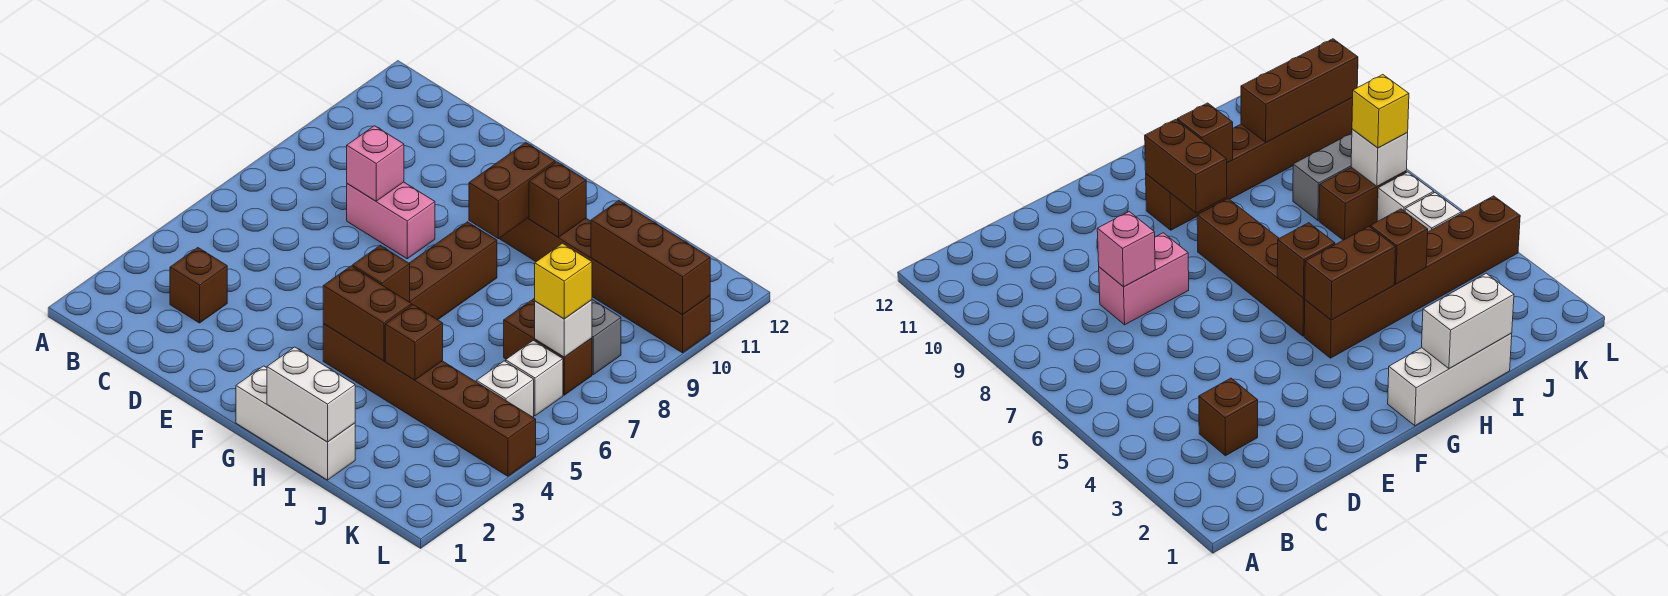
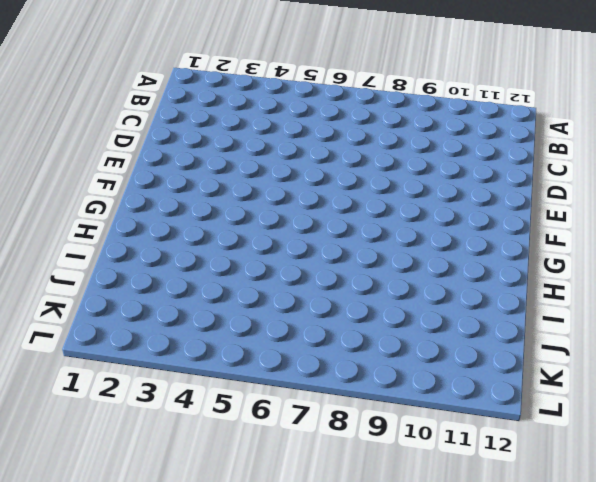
none -> brown brick C3 level 1
none -> pink brick D8:E8 level 1
none -> white brick G1:I1 level 1

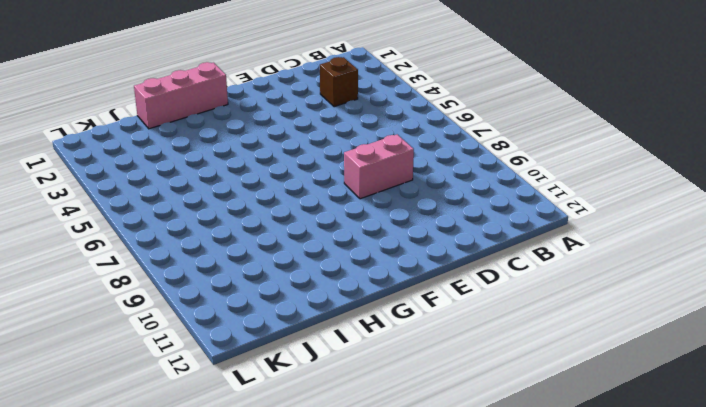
pink brick G1:I1 level 1 -> white brick G1:I1 level 1
none -> brown brick G4:L4 level 1
none -> brown brick G5:G8 level 1
none -> brown brick G10:L10 level 1

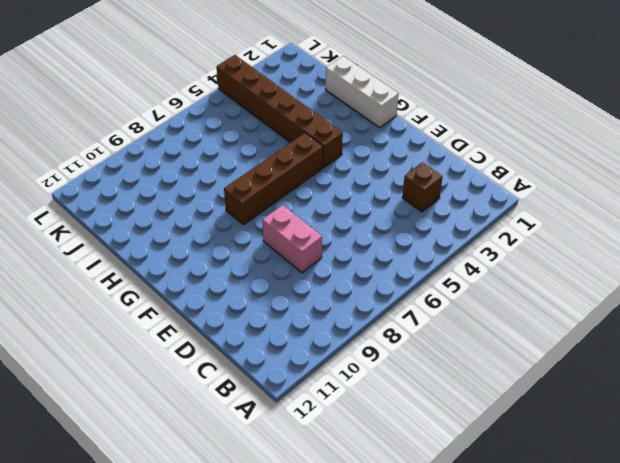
none -> brown brick G10:L10 level 1
none -> brown brick J7:K7 level 1
none -> grey brick J8:K8 level 1

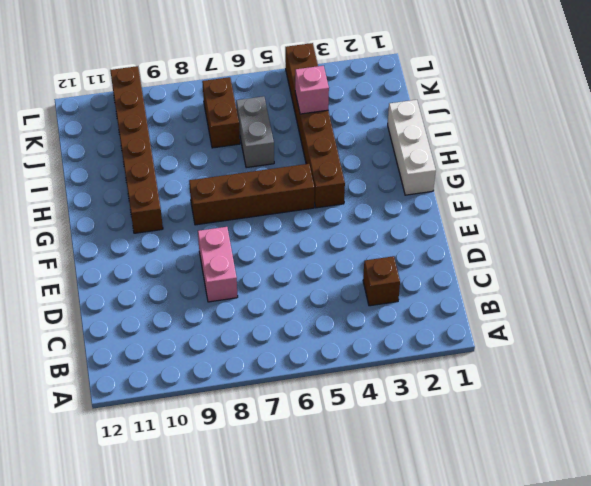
grey brick I6:J6 level 1 -> grey brick J8:K8 level 1
pink brick J4 level 2 -> pink brick D8 level 2
none -> white brick K5 level 1
none -> white brick K6 level 1
none -> brown brick G4:H4 level 2

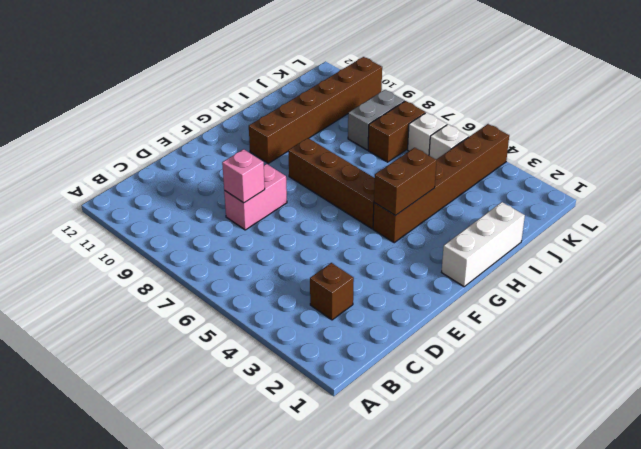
none -> brown brick G5 level 2
none -> brown brick G9:G10 level 2
none -> white brick H1:I1 level 2

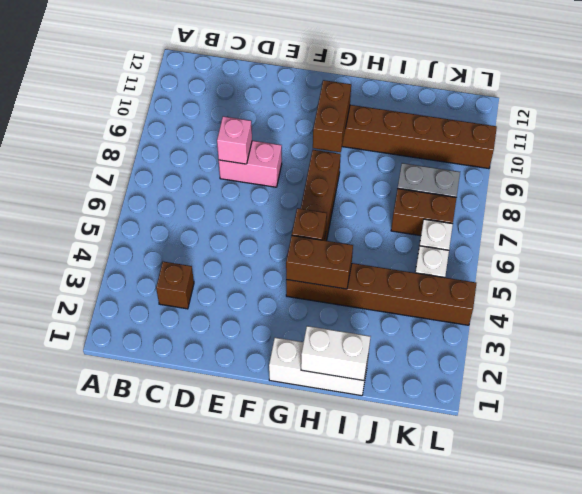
none -> brown brick H10 level 2
none -> brown brick I4 level 2
none -> brown brick J10:L10 level 2

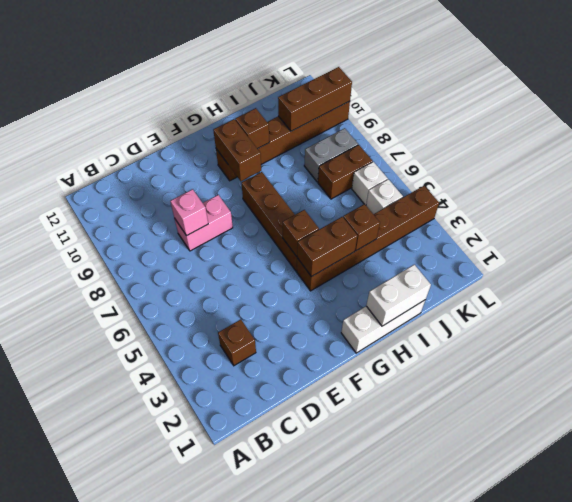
none -> white brick K7 level 2
none -> yellow brick K7 level 3

